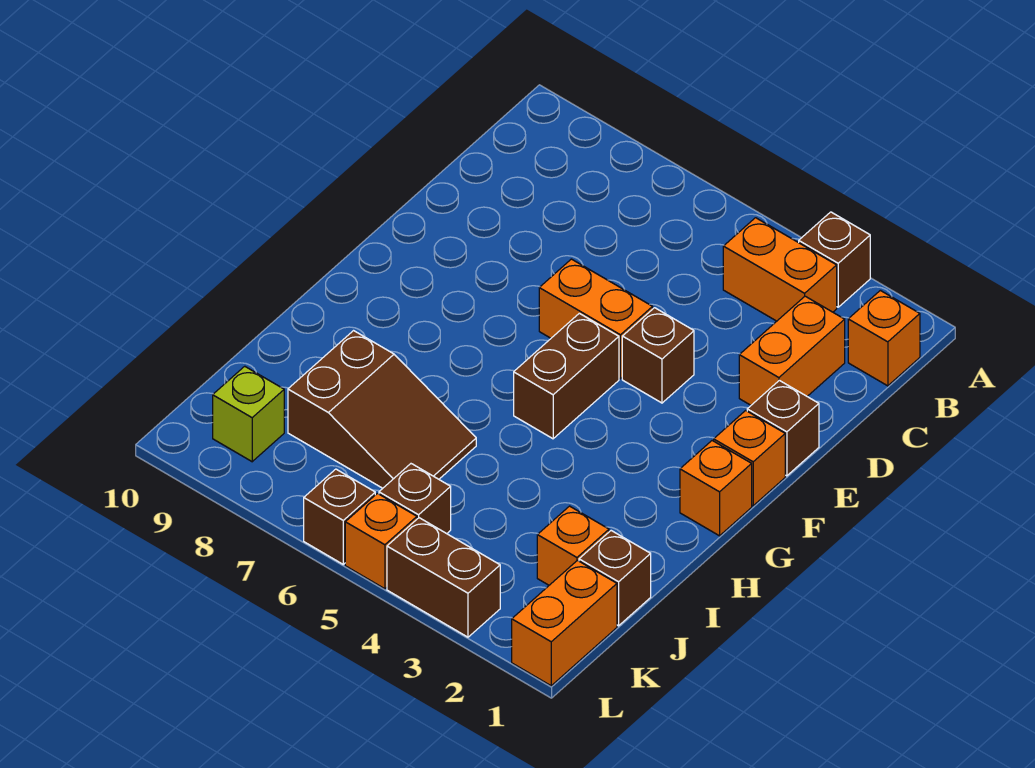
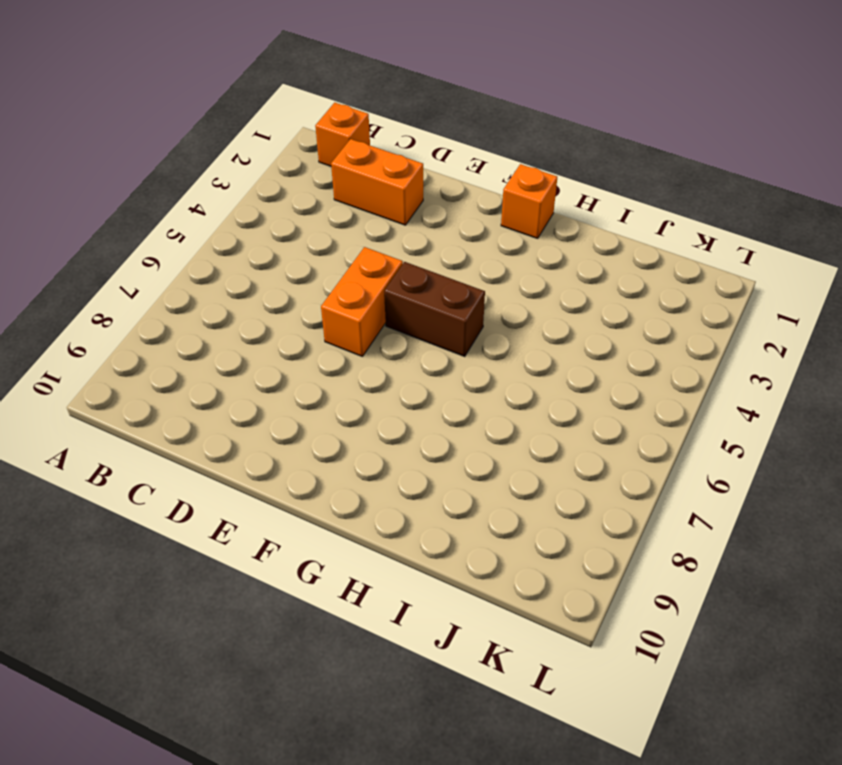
none -> brown brick A3 level 1
none -> orange brick B3:B4 level 1
none -> brown brick E1 level 1

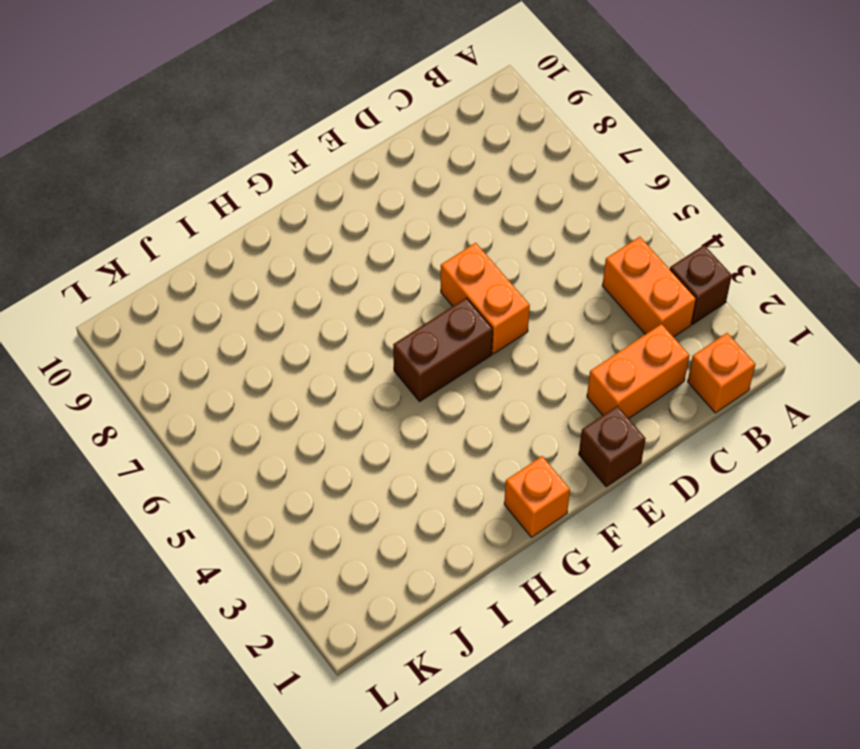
none -> brown brick E4 level 1
none -> orange brick F1 level 1
none -> brown slope I6:J8 level 1 top 8

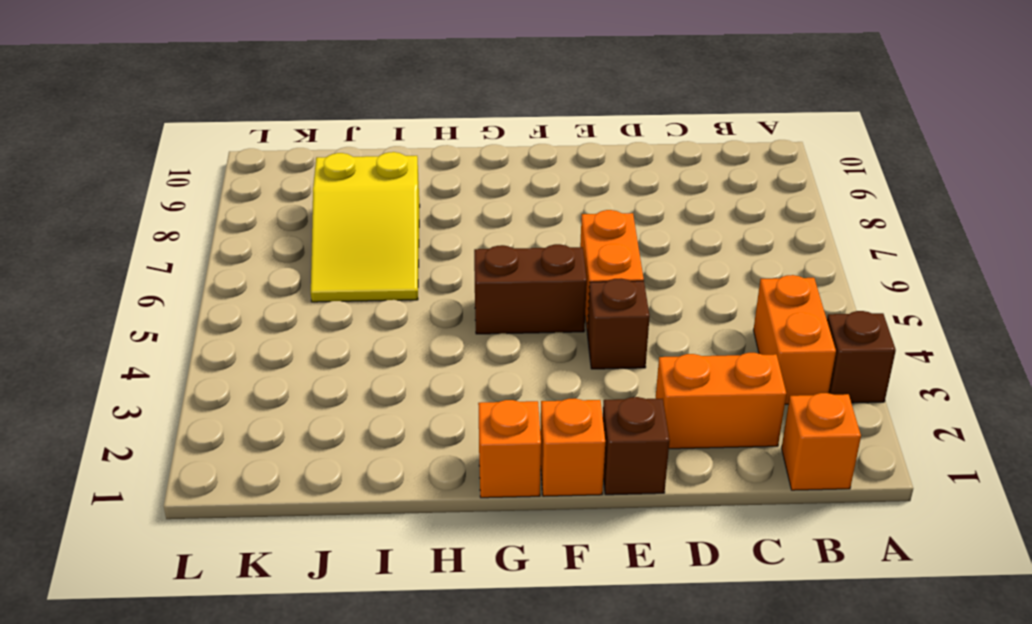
yellow slope I6:J8 level 1 top 8 -> brown slope I6:J8 level 1 top 8
none -> brown brick J1 level 1
none -> orange brick J2 level 1
none -> orange brick K1:L1 level 1

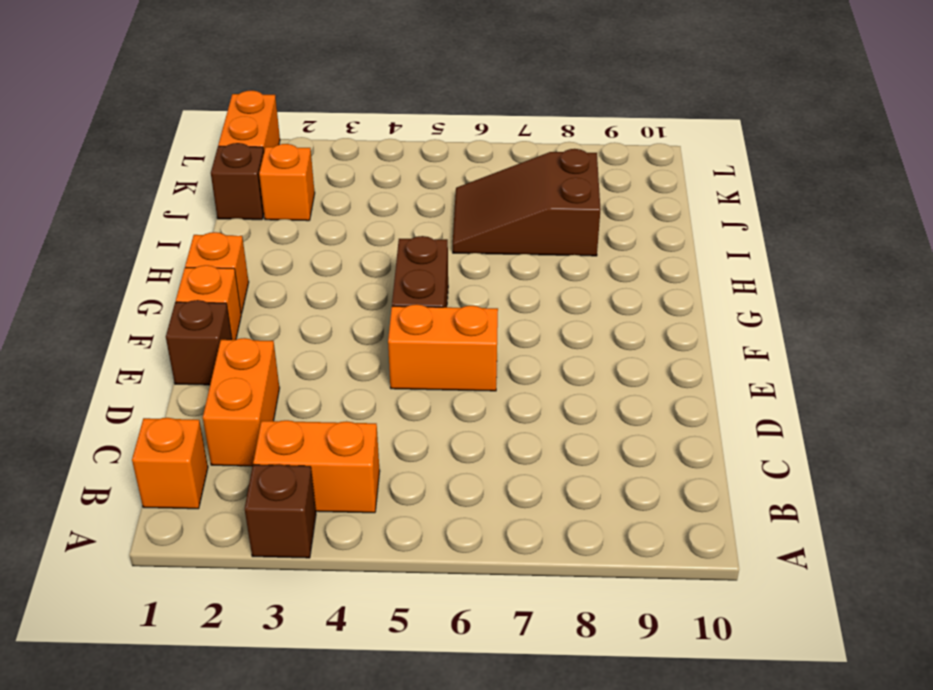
none -> brown brick E4 level 1
none -> brown brick K5 level 1
none -> lime brick K9 level 1

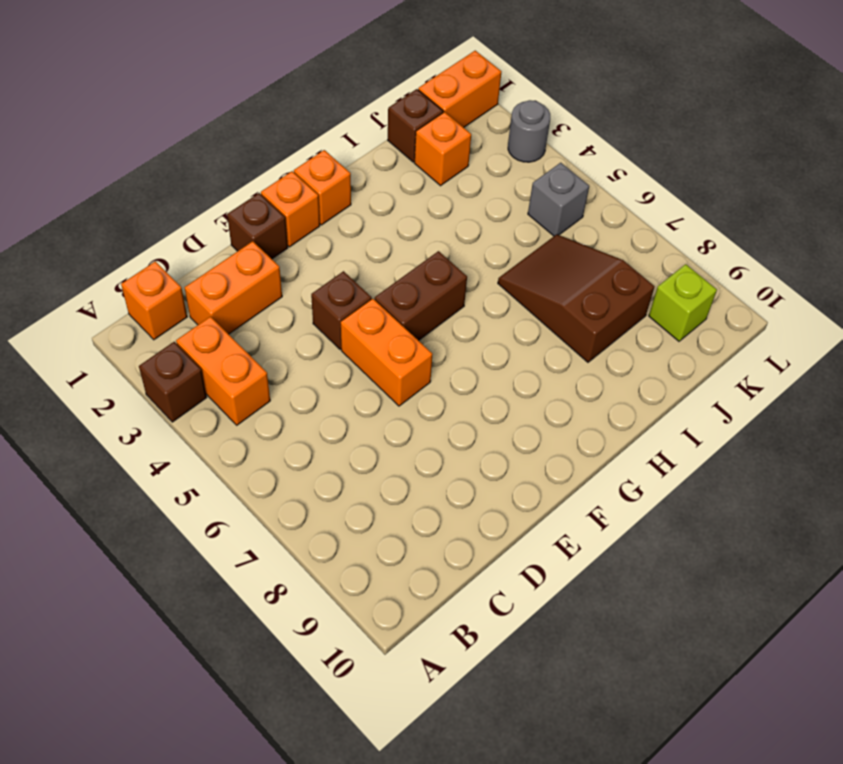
grey brick K5 level 1 -> brown brick K5 level 1
grey round brick L3 level 1 -> brown brick L3:L4 level 1
none -> orange brick L5 level 1
none -> brown brick L6 level 1

